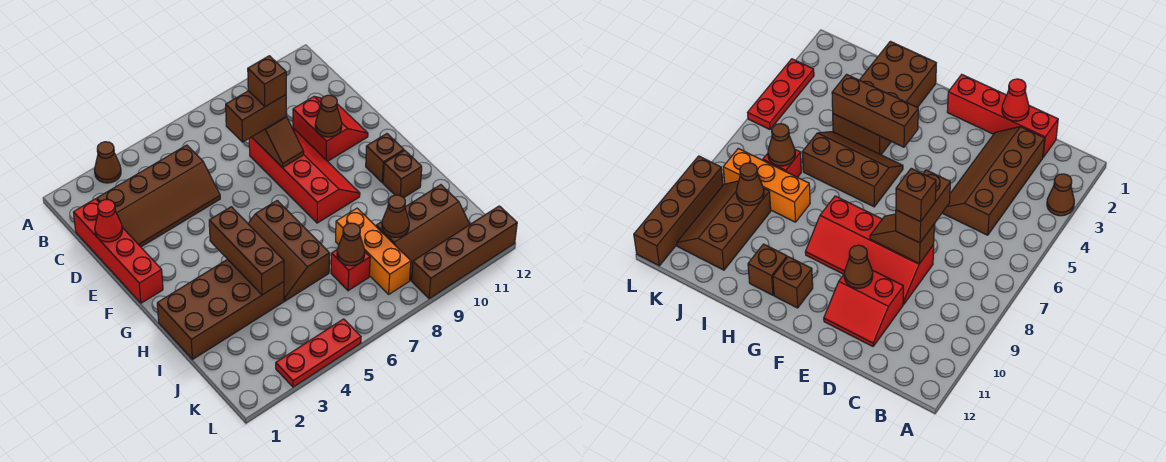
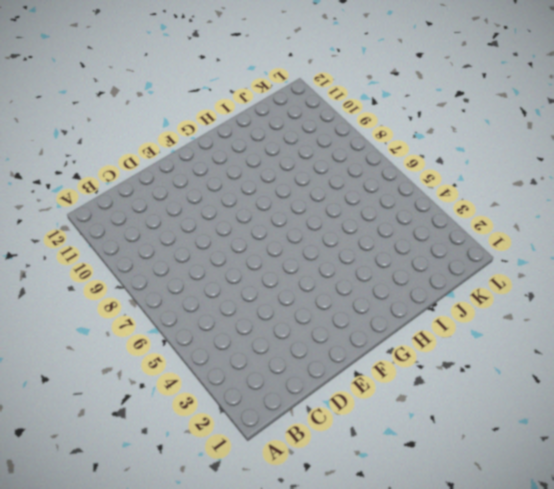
none -> brown cone A3 level 1
none -> red brick C1:F1 level 1
none -> brown slope C2:D5 level 1 top C

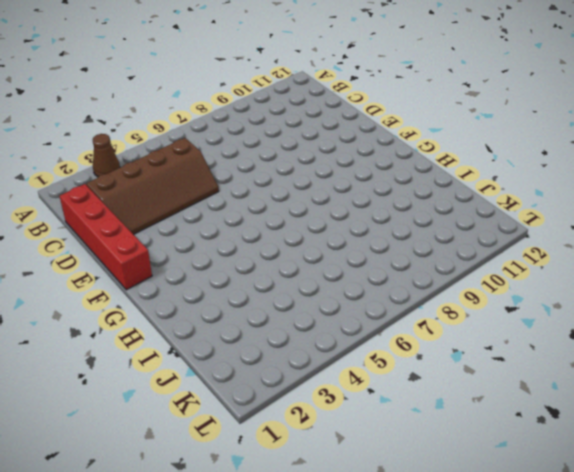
none -> red slope D8:G9 level 1 top 8
none -> red slope D10:E11 level 1 top 10
none -> brown slope G5:I6 level 1 top 6

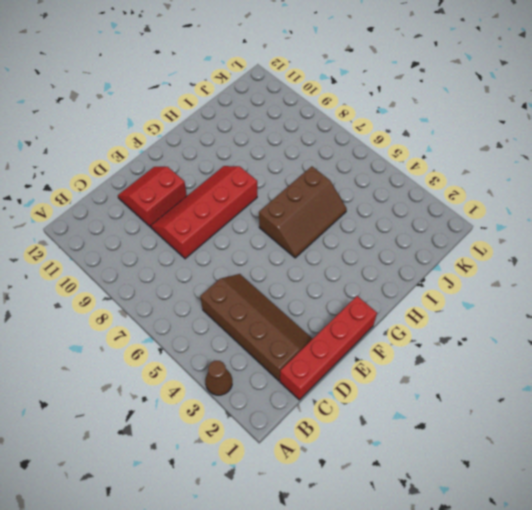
none -> brown brick G11 level 1
none -> brown brick H1:I4 level 1
none -> brown brick H11 level 1

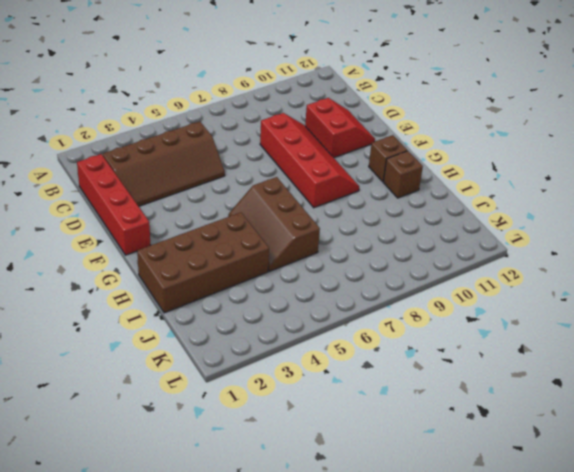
none -> brown cone A3 level 1
none -> orange brick I8:K8 level 1
none -> red brick J7 level 1

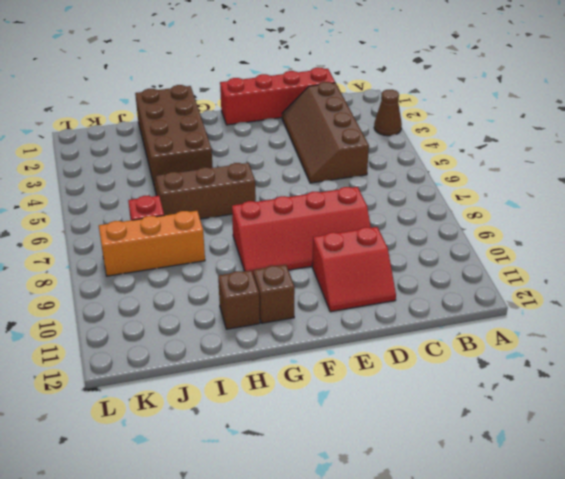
none -> brown slope J9:K11 level 1 top J
none -> red plate L3:L5 level 1
none -> brown brick L9:L12 level 1

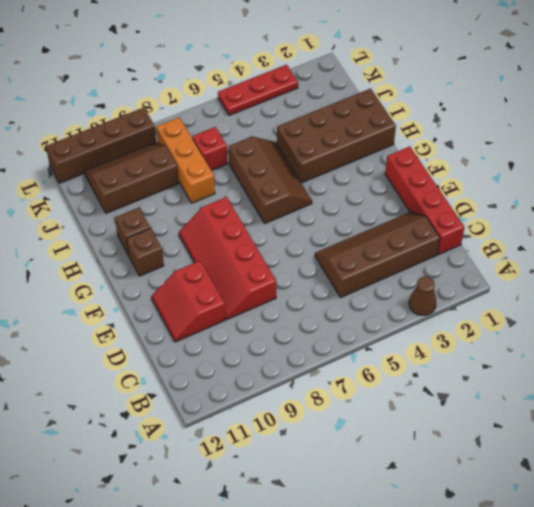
none -> red cone D1 level 2
none -> brown slope D8:E8 level 2 top D
none -> brown cone E10 level 2

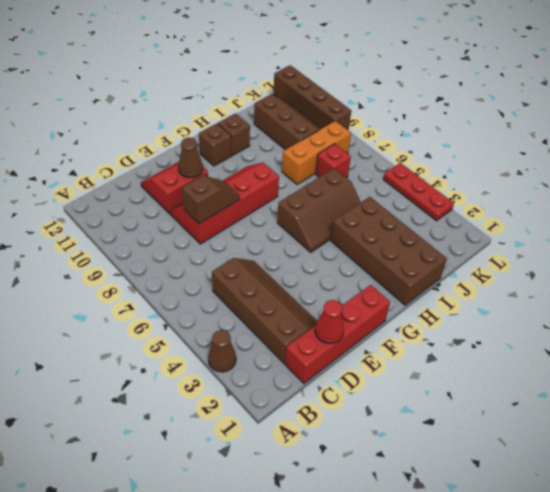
none -> brown brick G4:I4 level 2
none -> brown cone J7 level 2
none -> brown cone J9 level 2

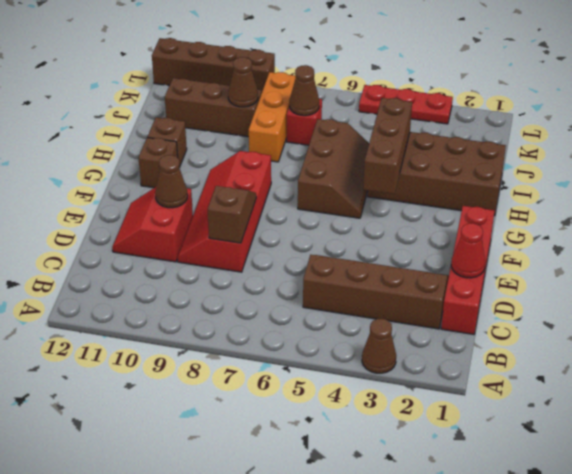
none -> brown brick D7:D8 level 3
none -> brown brick D8 level 4

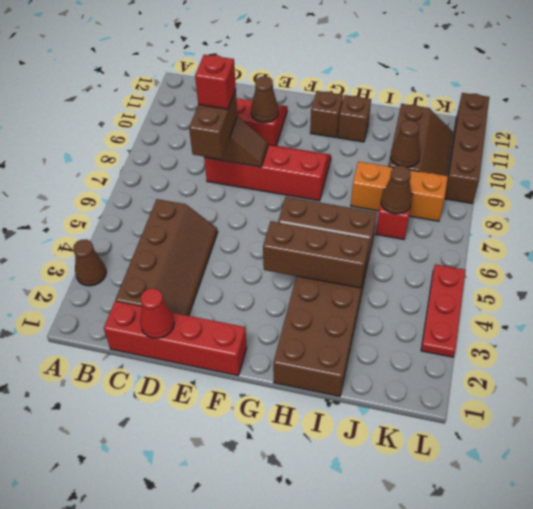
red brick D8 level 4 -> brown brick D8 level 4

